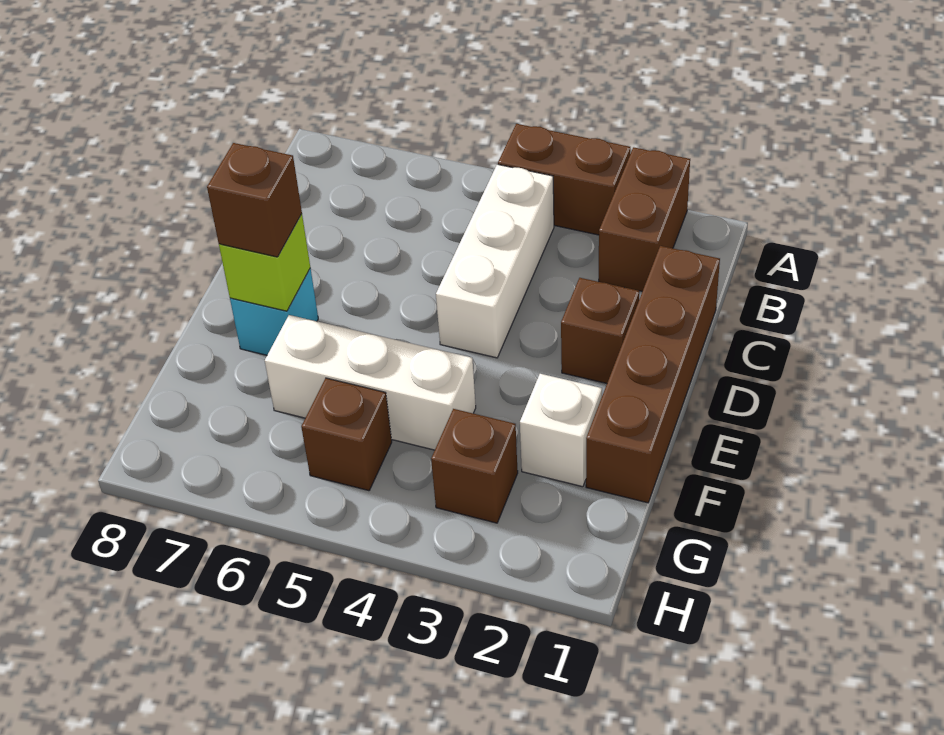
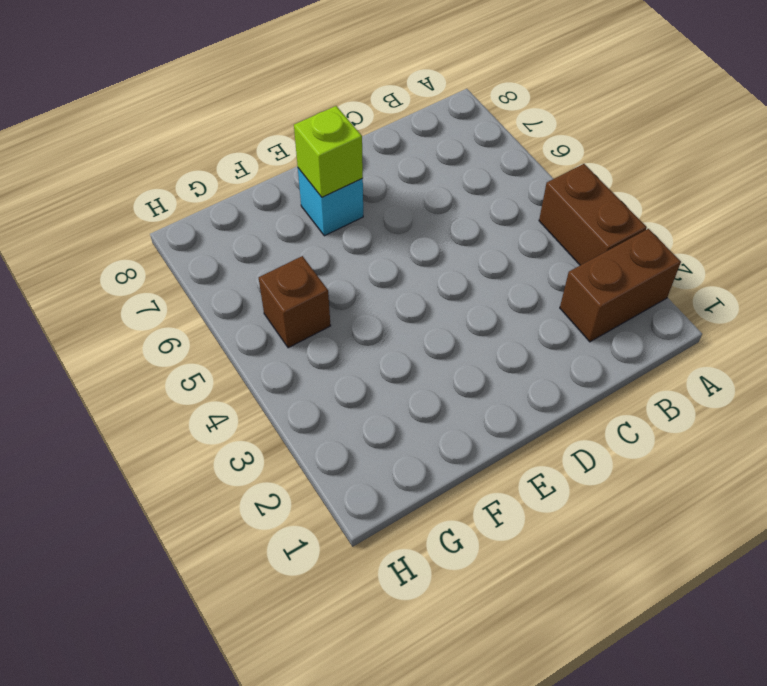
none -> white brick B4:D4 level 1
none -> brown brick C1:F1 level 1
none -> brown brick D2 level 1

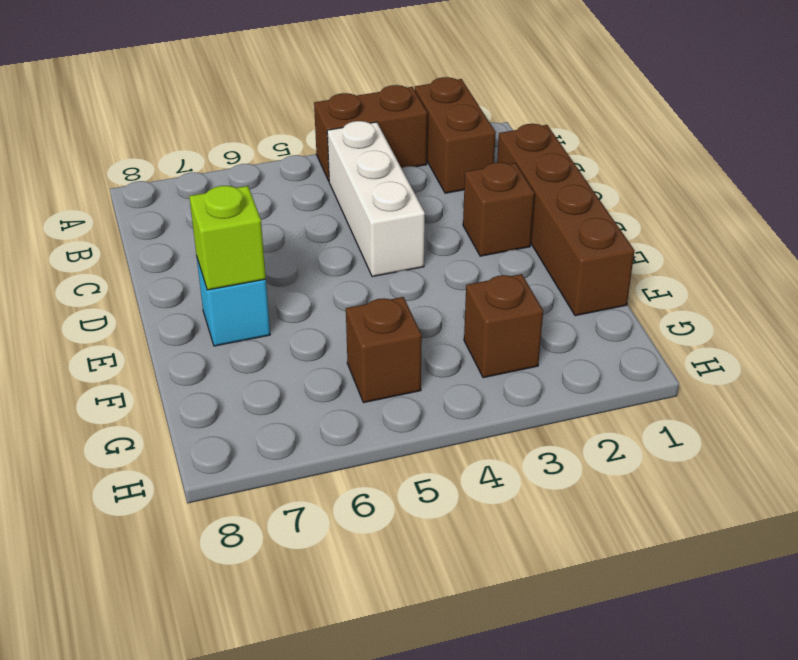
none -> white brick F2 level 1
none -> white brick F4:F6 level 1
none -> brown brick E7 level 3

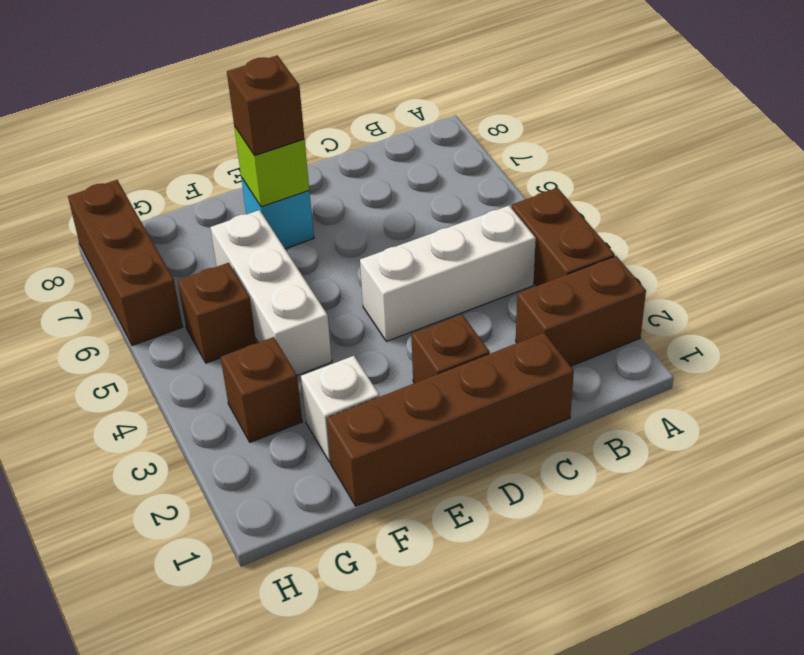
brown brick H6:H8 level 1 -> none

